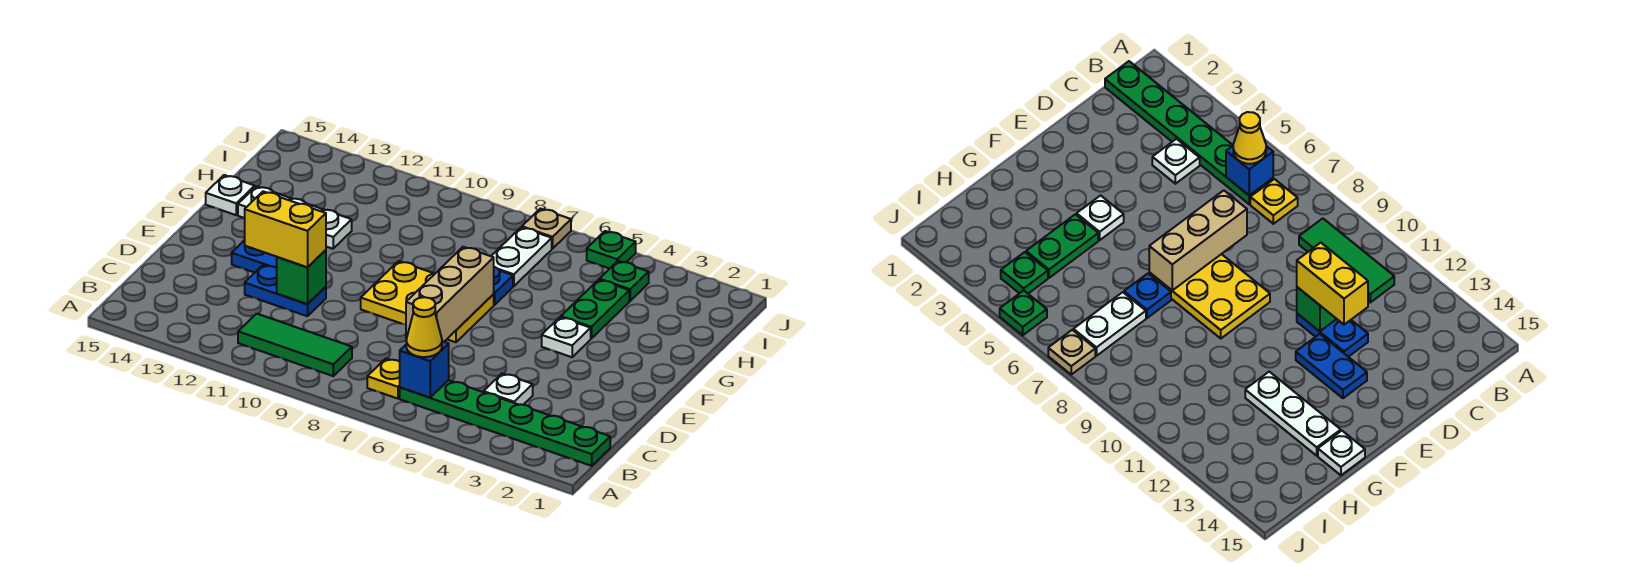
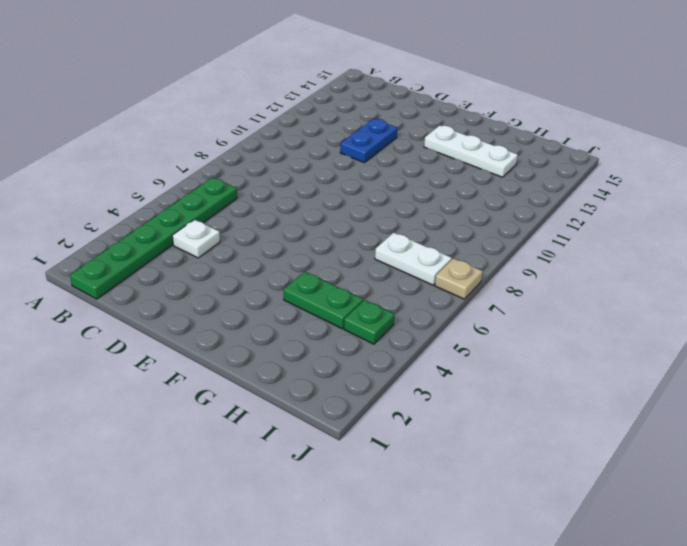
white plate F13:H13 level 1 -> white plate G12:G14 level 1
none -> yellow plate B7 level 1
none -> green tile B9:B11 level 1
none -> yellow plate E7:F9 level 1

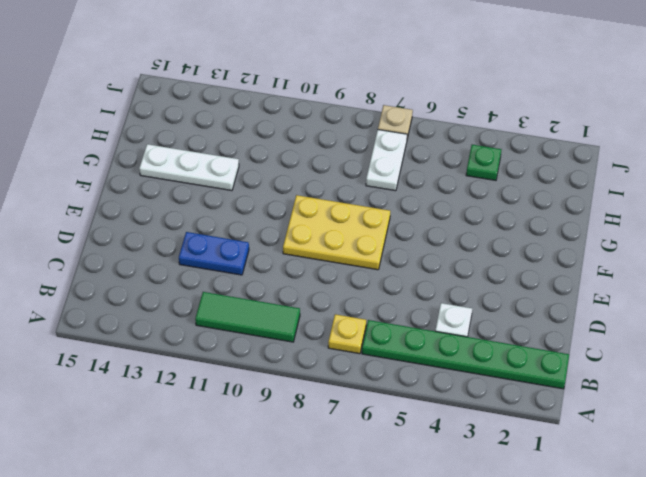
none -> blue plate E12:E13 level 1
none -> white plate F4 level 1
none -> green plate G4:H4 level 1

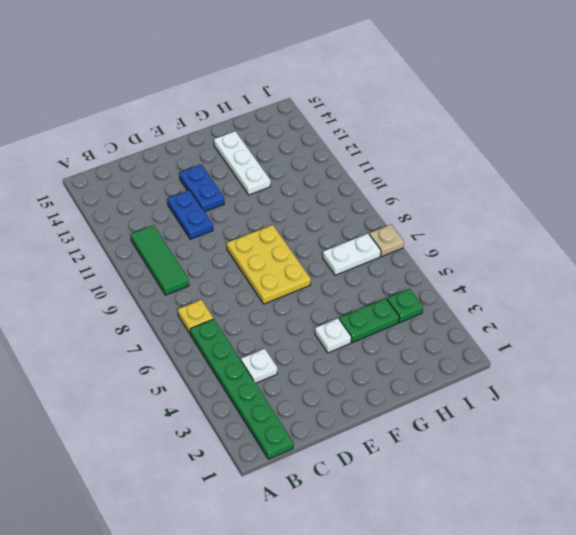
none -> blue plate G7 level 1
none -> white plate G15 level 1
none -> green plate J5 level 1

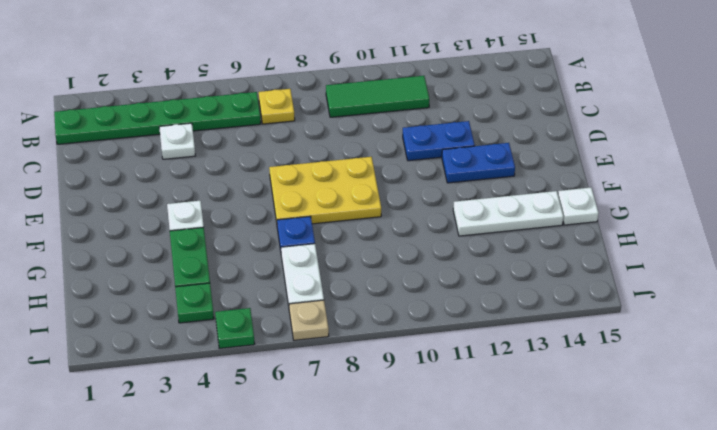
none -> blue brick B6 level 2
none -> tan brick D7:F7 level 2
none -> green brick D11 level 2

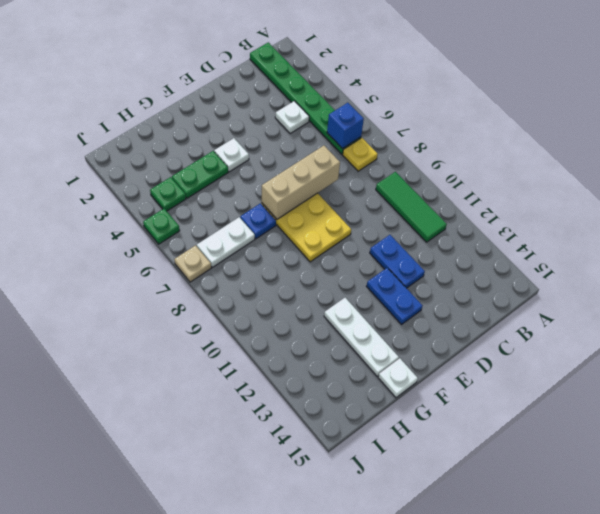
none -> green brick D11 level 2
none -> yellow cone B6 level 3
none -> yellow brick D11:D12 level 3

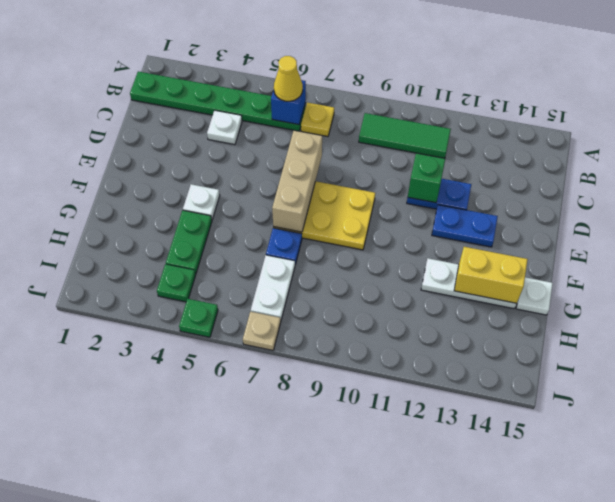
yellow brick G13:G14 level 2 -> yellow brick D11:D12 level 3

